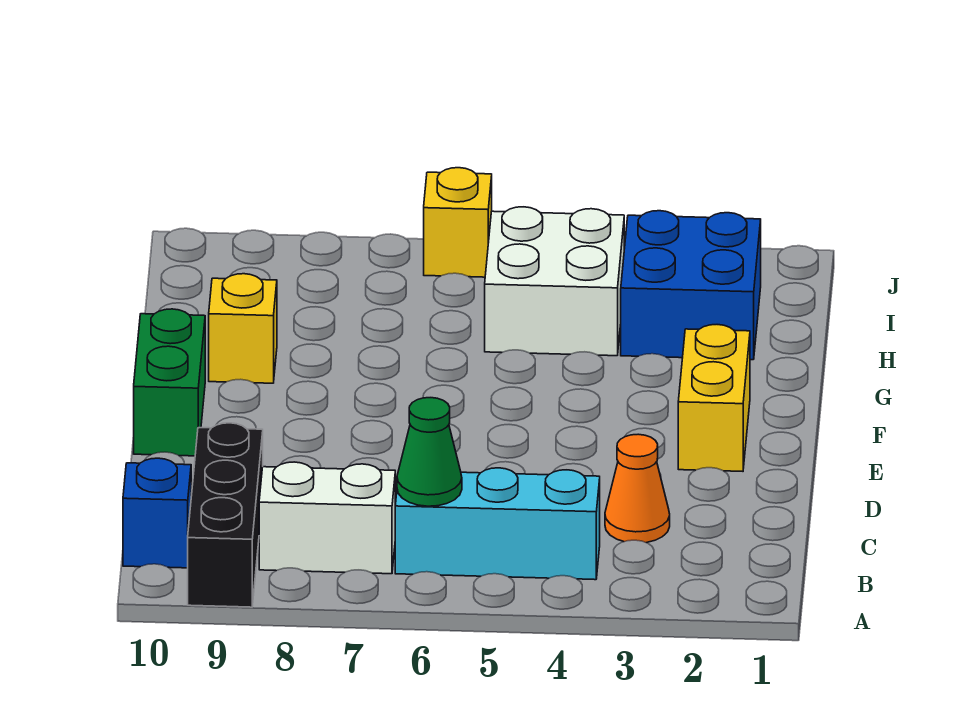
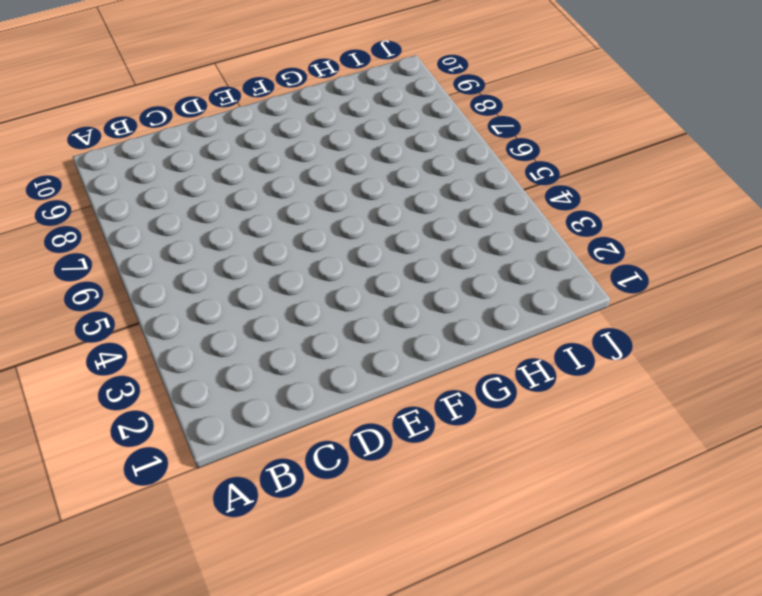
none -> black brick A9:C9 level 1
none -> cyan brick B4:B6 level 1
none -> white brick B7:B8 level 1

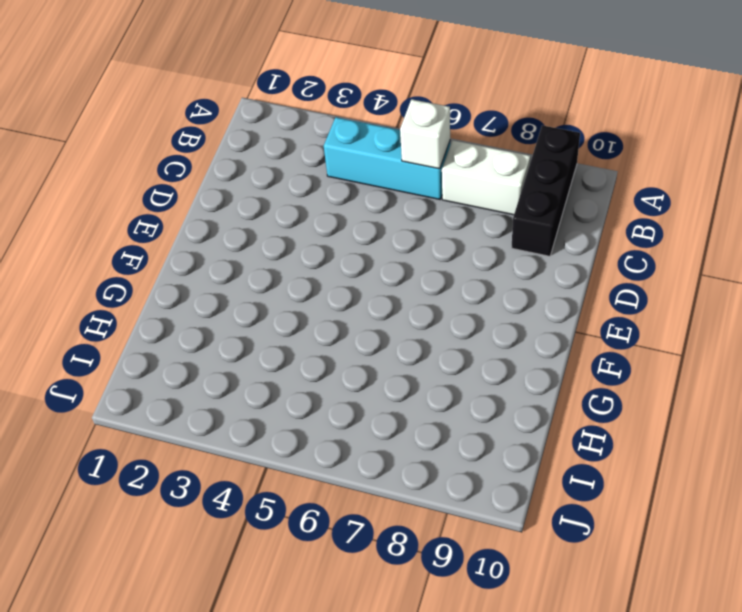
white brick B6 level 2 -> green cone B6 level 2
none -> blue brick B10 level 1
none -> orange cone C3 level 1
none -> yellow brick E2:F2 level 1

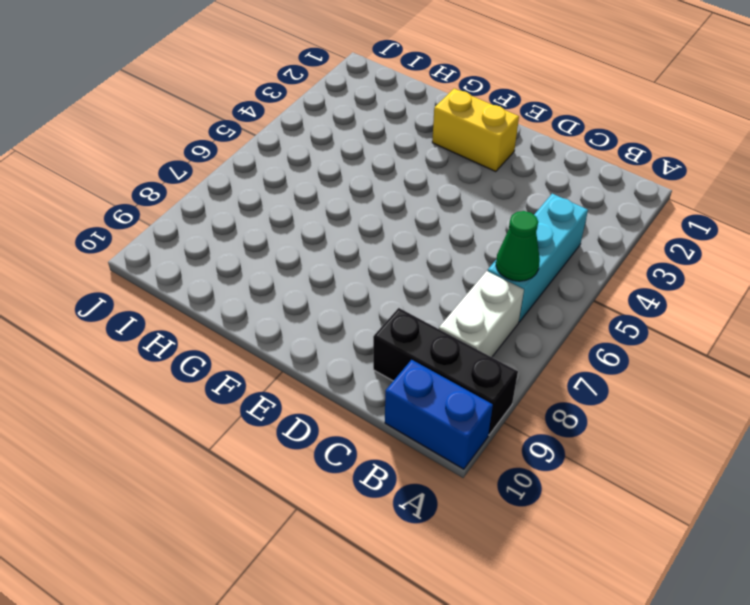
blue brick A10:B10 level 1 -> blue brick B10 level 1
none -> orange cone C3 level 1
none -> green brick E10:F10 level 1
none -> yellow brick G9 level 1

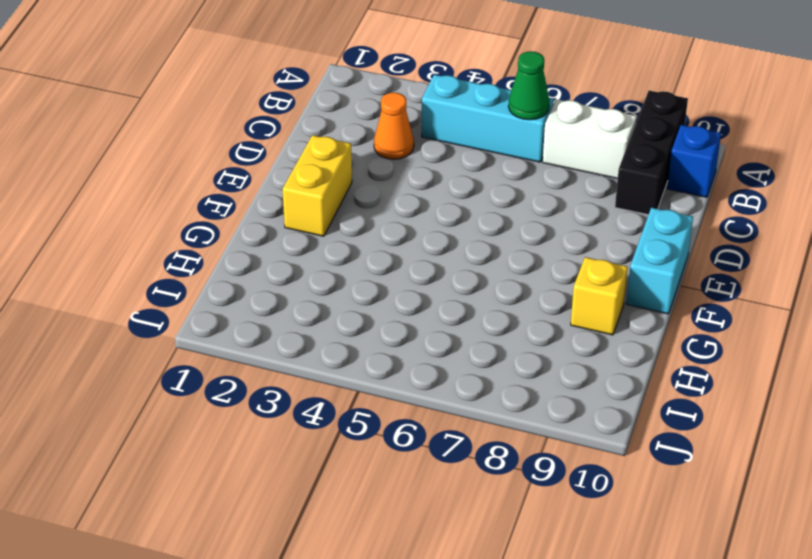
cyan brick E10:F10 level 1 -> green brick E10:F10 level 1
none -> blue brick H2:I3 level 1
none -> white brick H4:I5 level 1
none -> yellow brick J6 level 1

